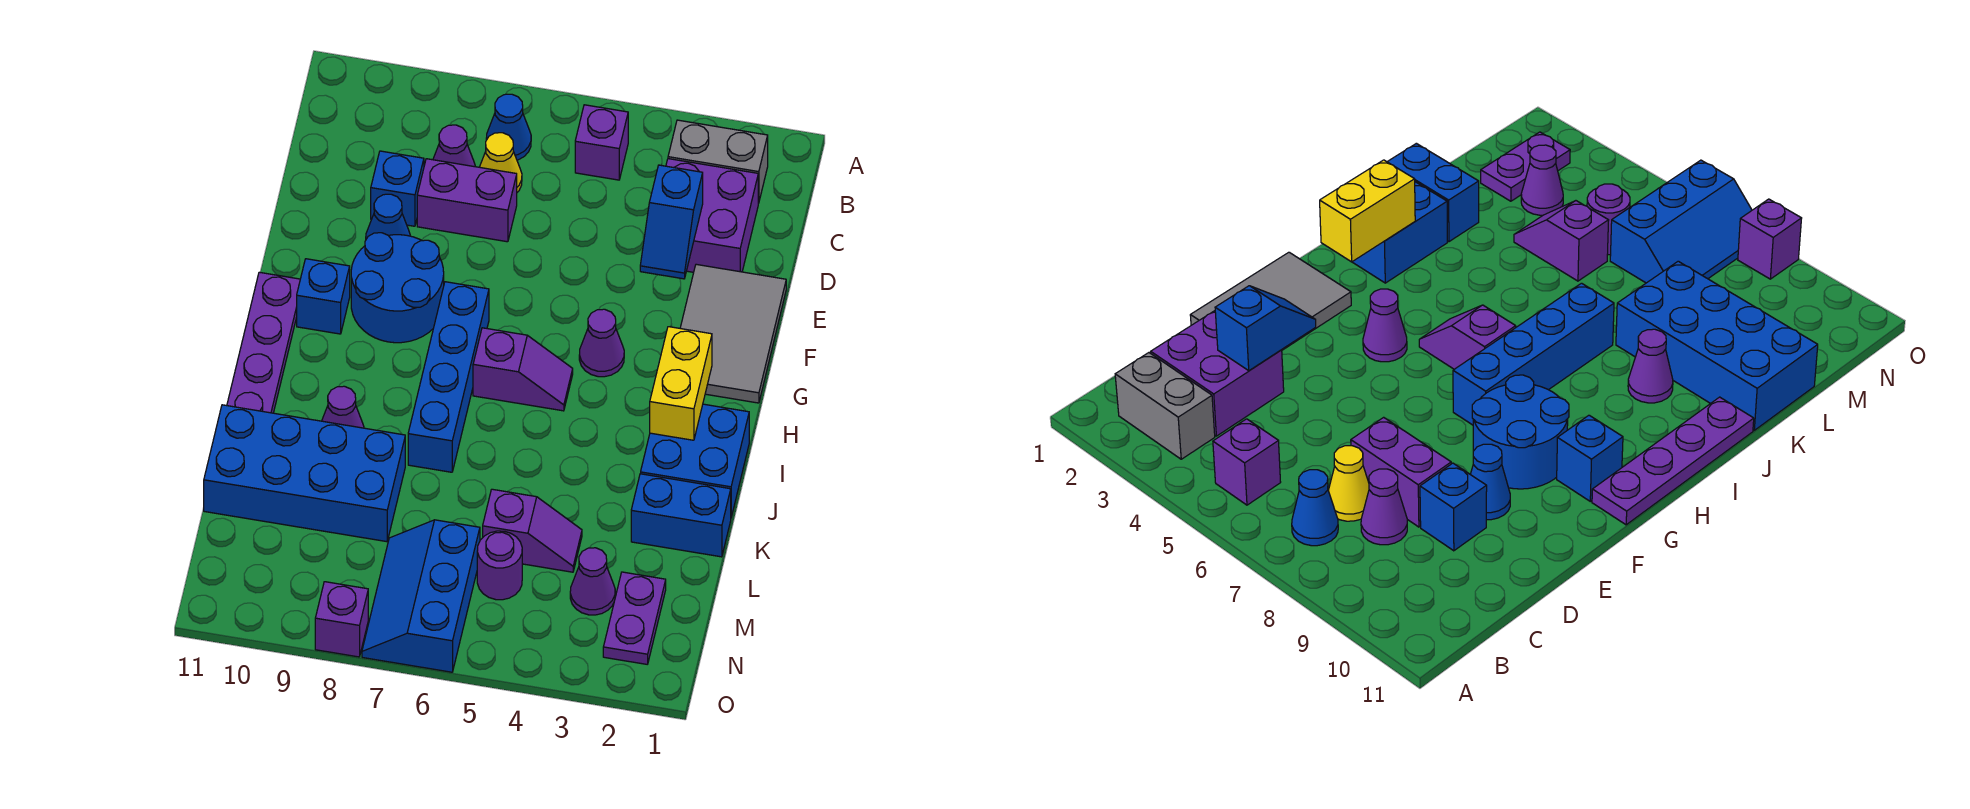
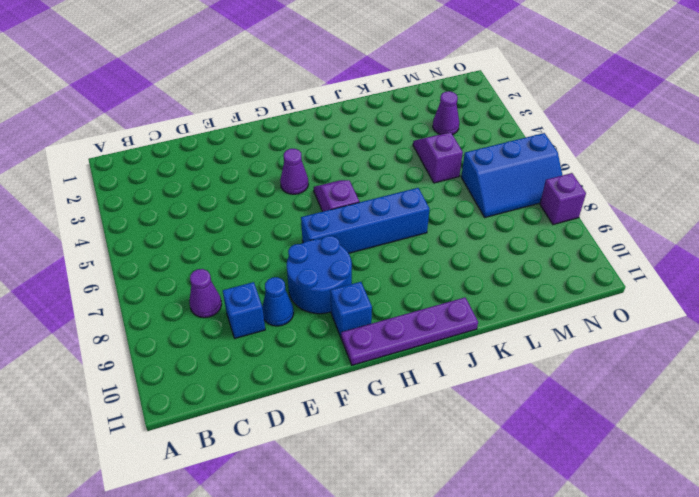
none -> grey brick B2:B3 level 1
none -> purple brick B5 level 1
none -> blue cone B7 level 1

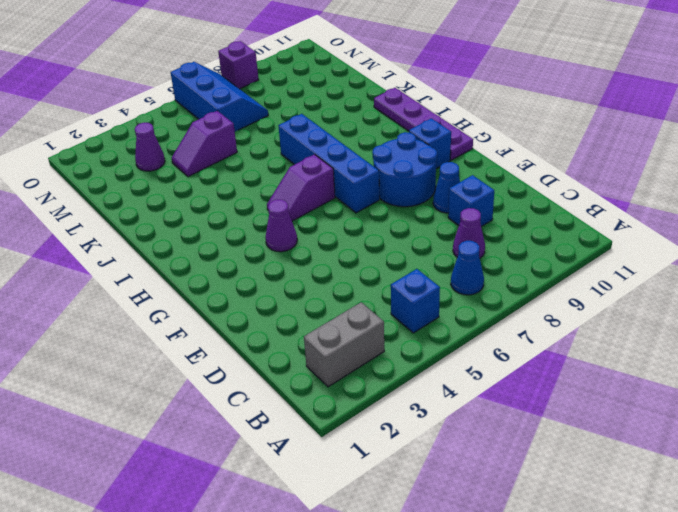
blue brick B5 level 1 -> purple brick B5 level 1
none -> purple brick C2:D3 level 1
none -> yellow cone C7 level 1
none -> purple brick D7:D8 level 1

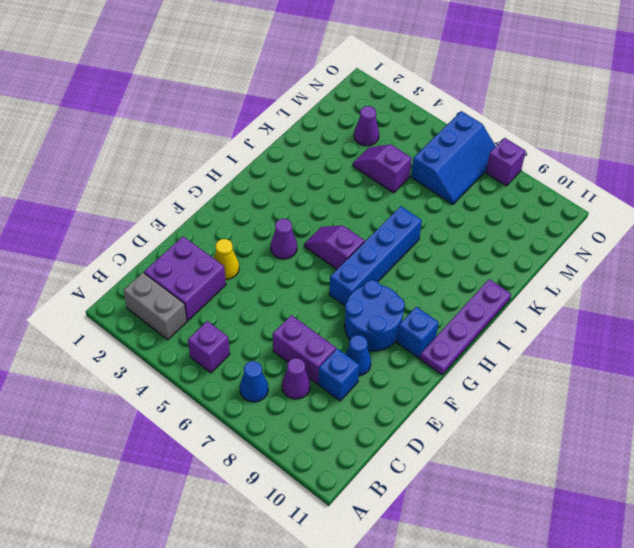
yellow cone E3 level 1 -> yellow cone C7 level 1
none -> grey tile E1:G2 level 1
none -> blue brick I1:J2 level 1
none -> purple cone J9 level 1

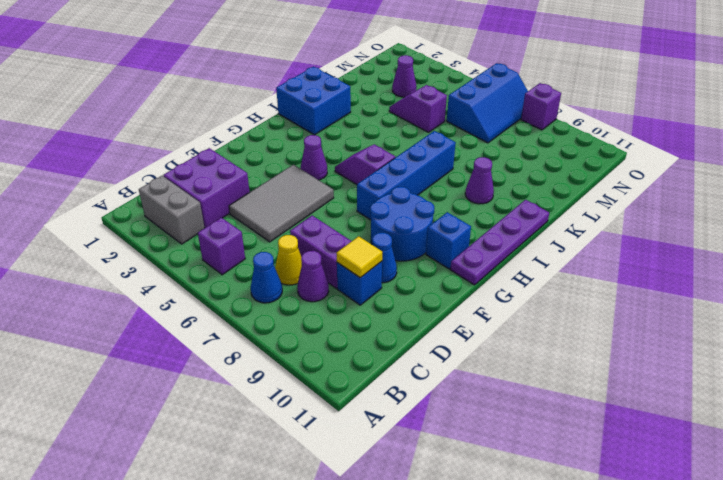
grey tile D4:F5 level 1 -> grey tile E1:G2 level 1
yellow tile D9 level 2 -> none
none -> blue brick K1:K2 level 1
none -> blue brick K8:L11 level 1
none -> purple plate M2:N2 level 1

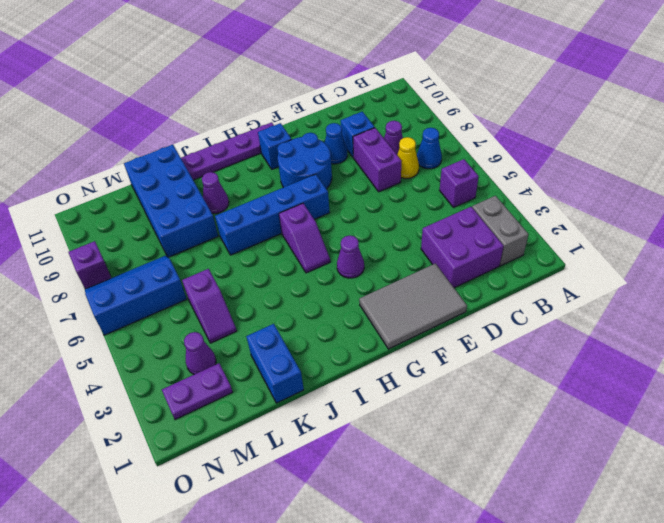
none -> blue brick I1:J2 level 1
none -> purple round brick M5 level 1
none -> blue slope D3:E3 level 2 top D

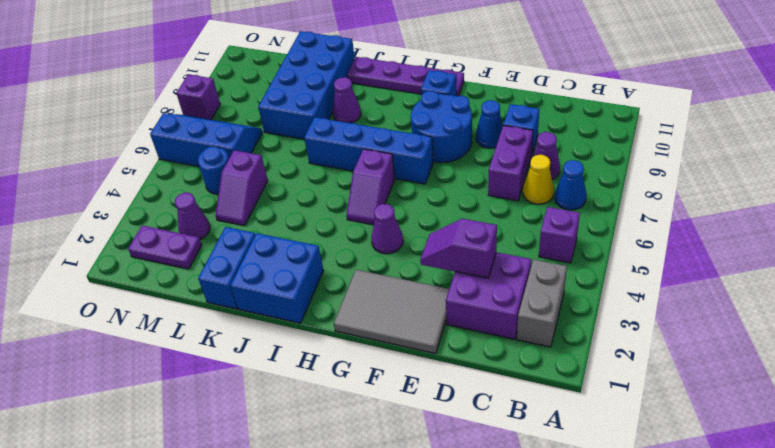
purple slope D3:E3 level 2 top D -> blue slope D3:E3 level 2 top D
blue round brick M5 level 1 -> purple round brick M5 level 1
none -> yellow brick H2:I2 level 2

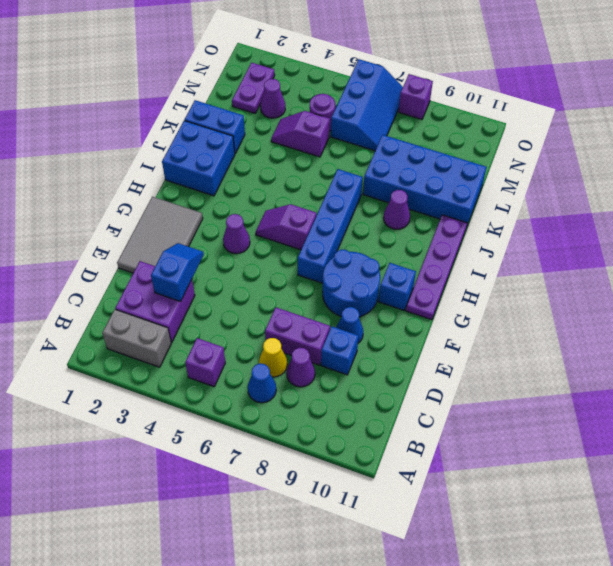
none -> yellow brick H2:I2 level 2

